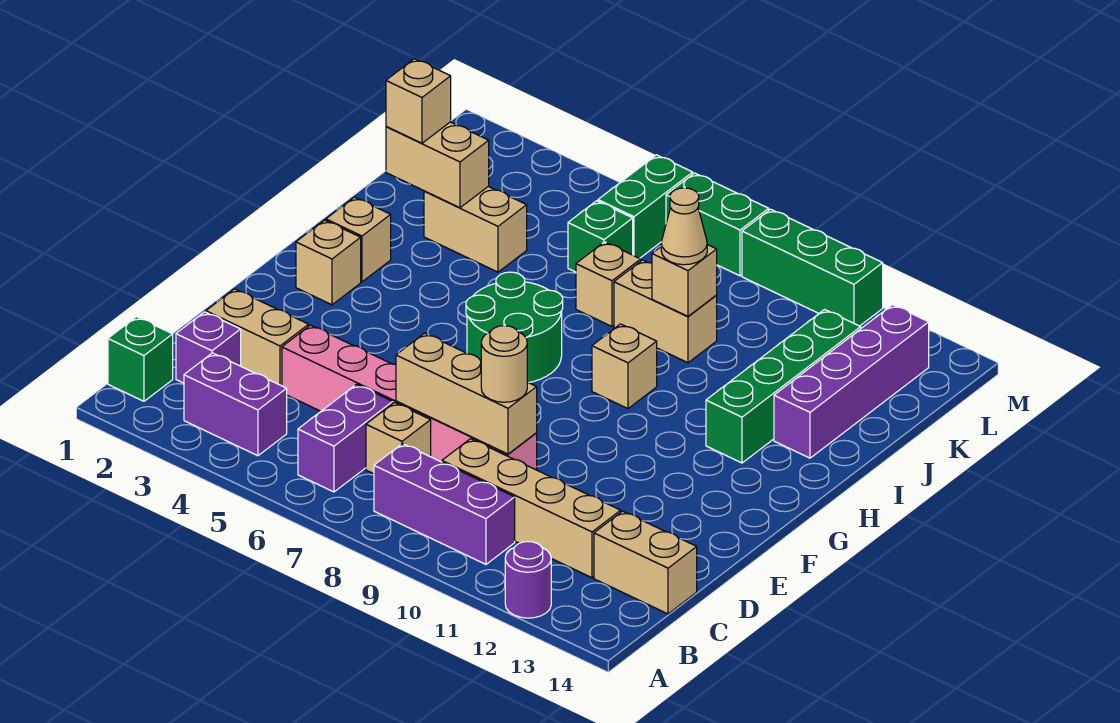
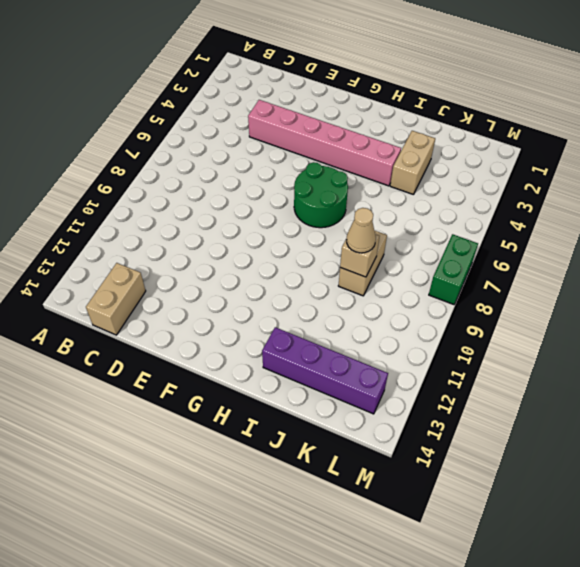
pink brick D4:I4 level 1 -> pink brick D4:D9 level 1
none -> purple round brick A12 level 1
none -> green brick B1 level 1
none -> purple brick B3:B4 level 1
none -> purple brick B6:C6 level 1

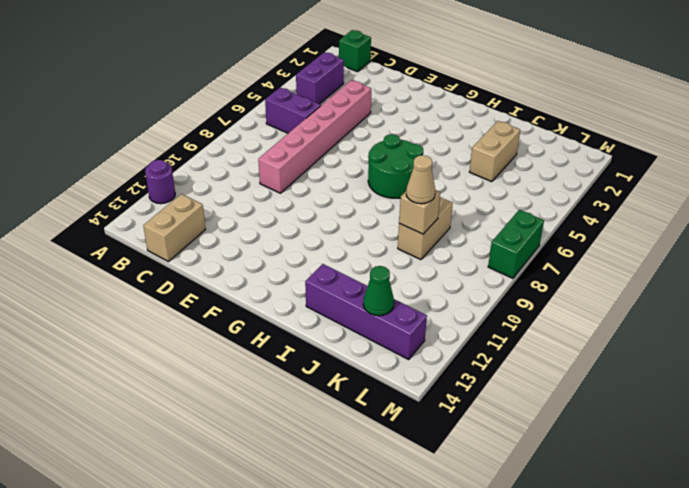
green cone K13 level 2 -> none
none -> purple brick B8:B10 level 1
none -> purple brick C2 level 1
none -> tan brick C7 level 1
none -> tan brick C9:C12 level 1

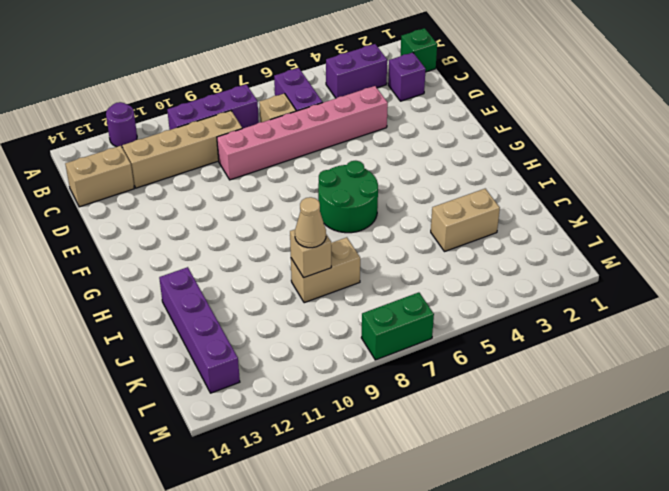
none -> tan brick D2:D3 level 1
none -> tan brick G2 level 1
none -> tan brick H2 level 1
none -> tan brick H9 level 1

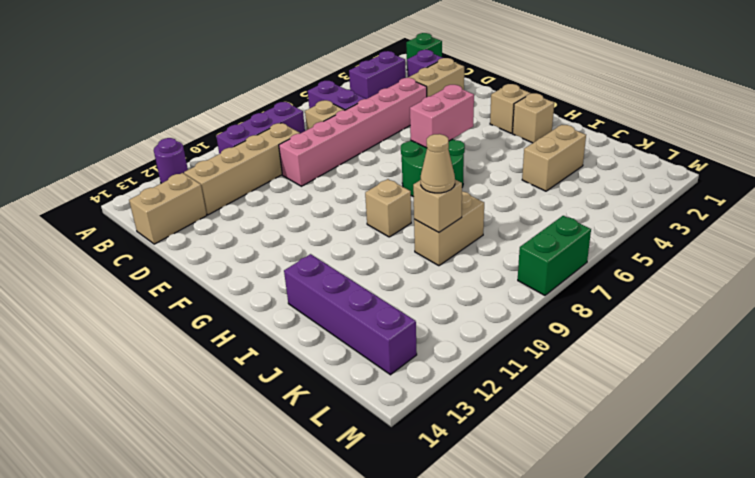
pink brick G5:G6 level 2 -> none
none -> green brick H12:K12 level 1
none -> tan brick J7 level 1
none -> green brick K6 level 1
none -> green brick L6:M6 level 1

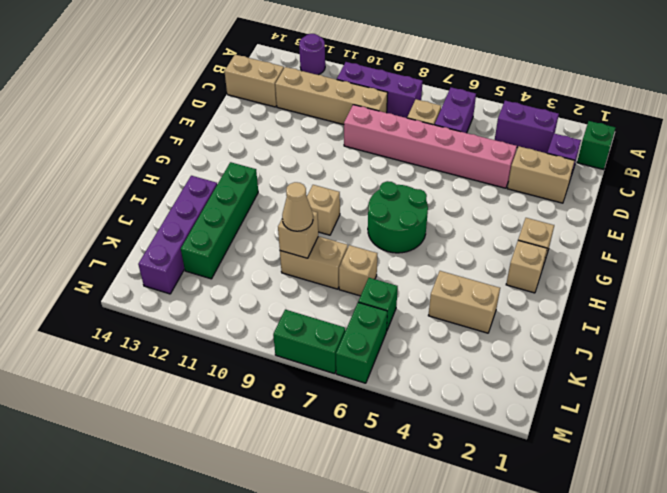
none -> green brick M9:M11 level 1
none -> tan brick D7:D9 level 2
none -> tan brick J2:J3 level 2
none -> tan round brick D9 level 3

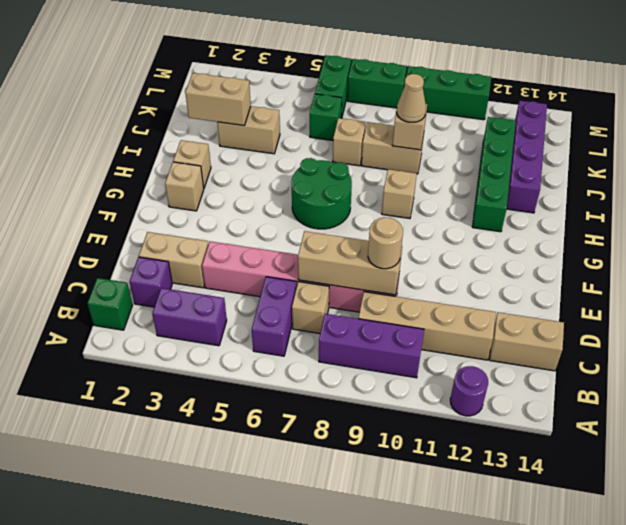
none -> tan brick J2 level 3

